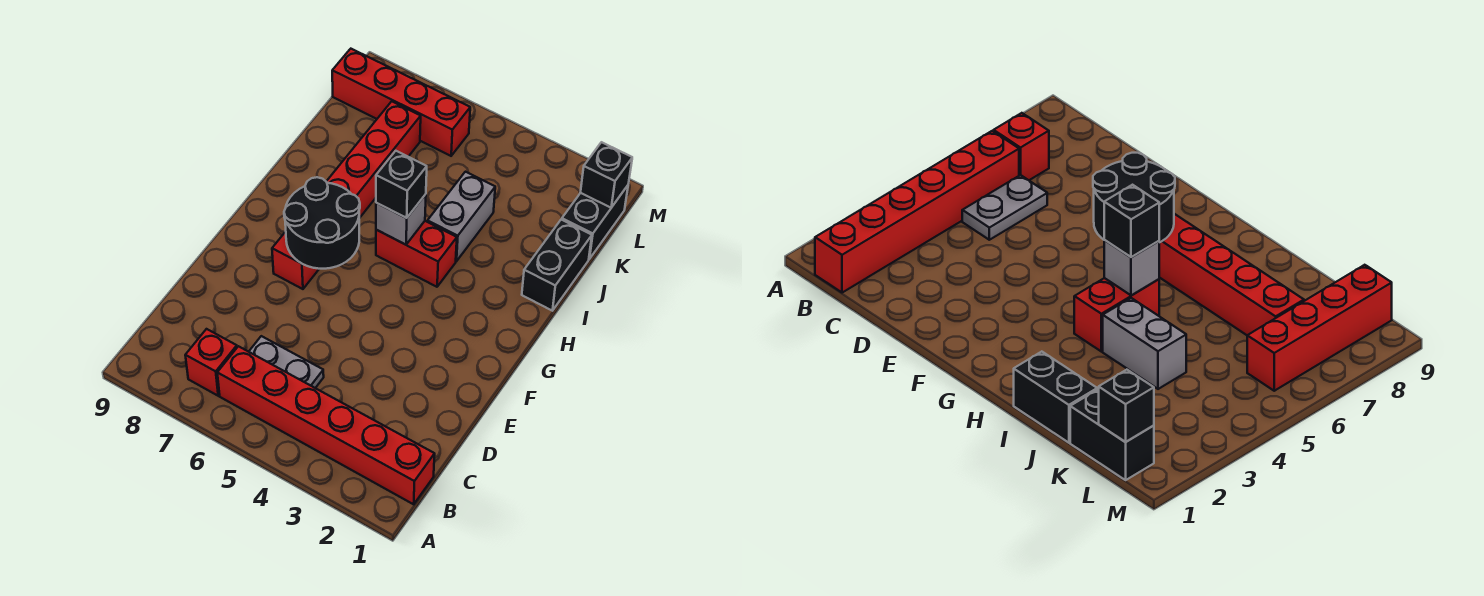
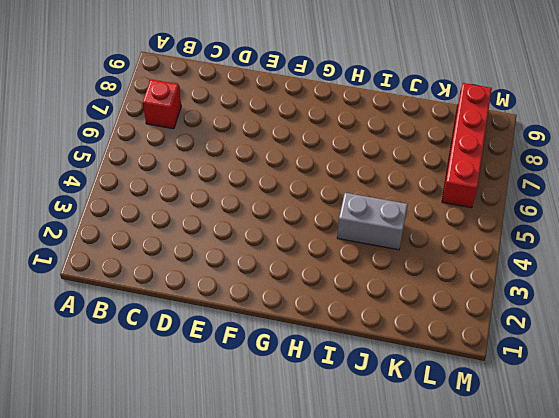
none -> red brick B1:B6 level 1
none -> grey plate C5:C6 level 1
none -> red brick F7:K7 level 1

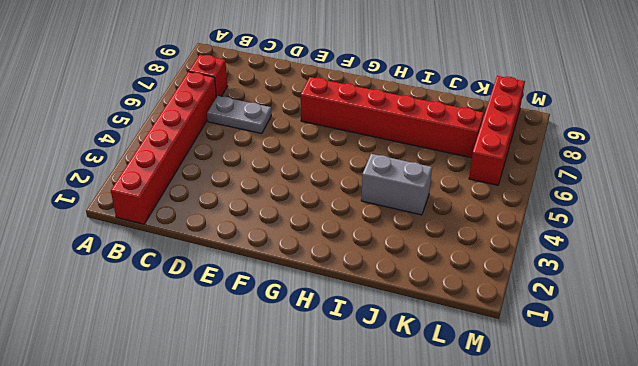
grey plate C6:D6 level 1 -> grey plate C5:C6 level 1
none -> red brick H4:H5 level 1
none -> black brick I1:J1 level 1
none -> black brick K1:L1 level 1

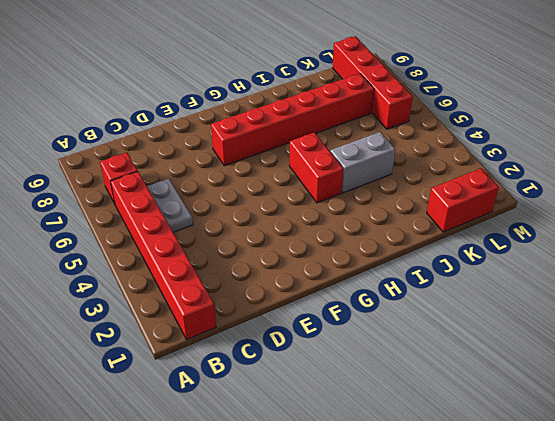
red brick K1:L1 level 1 -> black brick K1:L1 level 1
none -> black brick I1:J1 level 1
none -> black round brick F6:G7 level 2
none -> grey brick H5 level 2

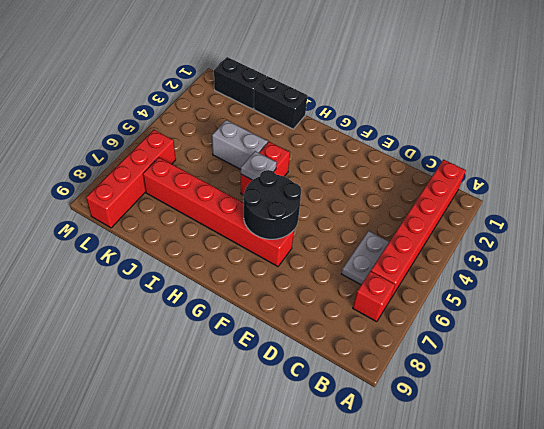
grey plate H5 level 2 -> grey brick H5 level 2
none -> black brick L1 level 2
none -> black brick H5 level 3

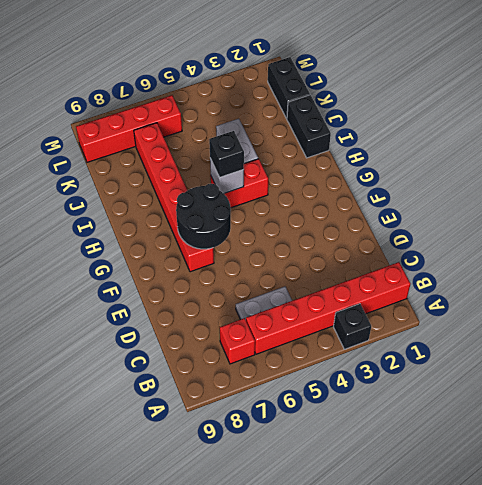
black brick A3 level 1 -> black brick L1 level 2

